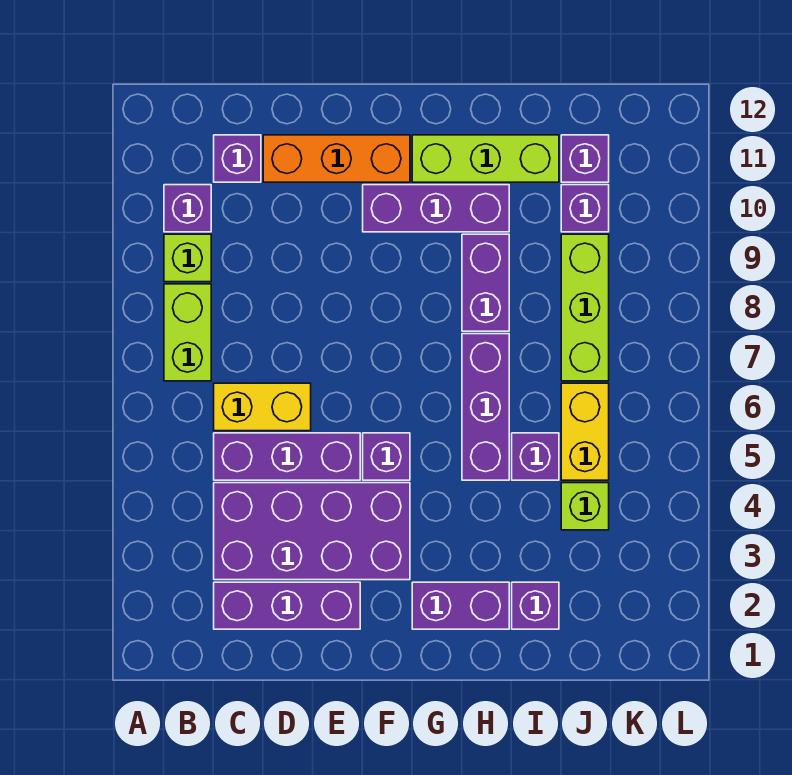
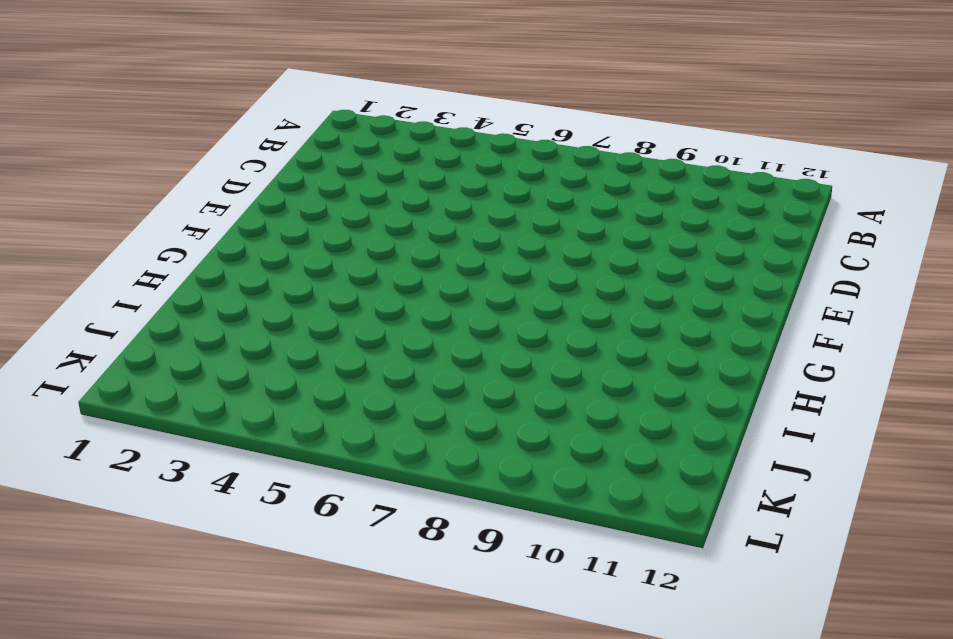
none -> lime brick B7:B8 level 1
none -> lime brick B9 level 1
none -> purple brick B10 level 1

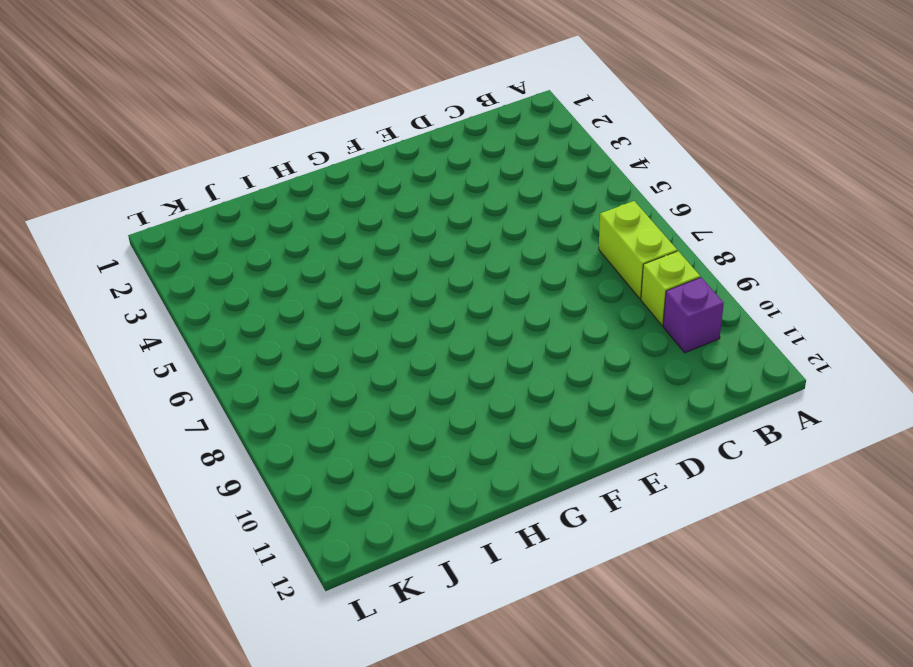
none -> purple brick C2:E2 level 1
none -> purple brick C3:F4 level 1
none -> purple brick C5:E5 level 1

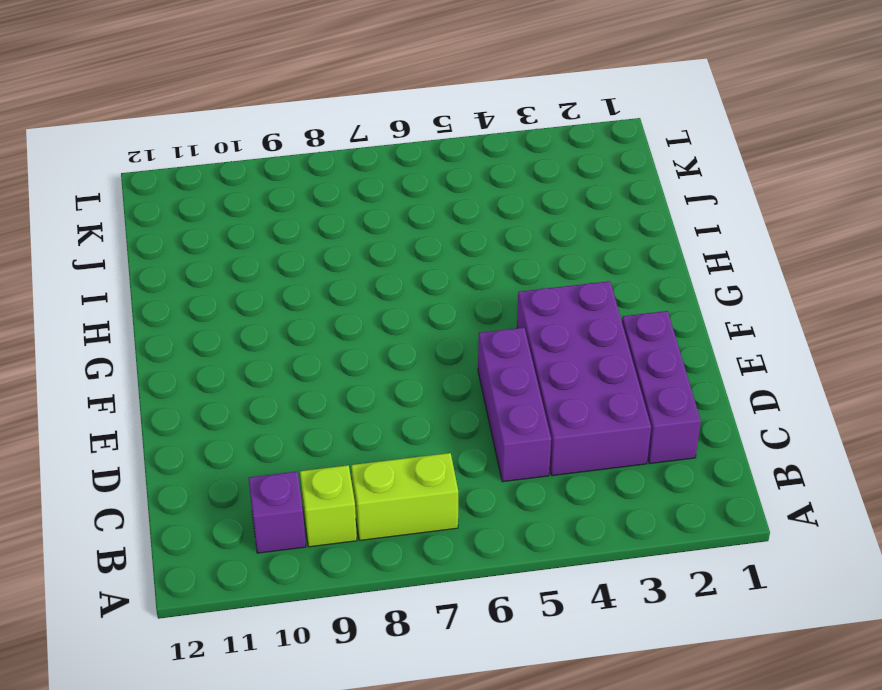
none -> yellow brick C6:D6 level 1
none -> purple brick C11 level 1
none -> orange brick D11:F11 level 1

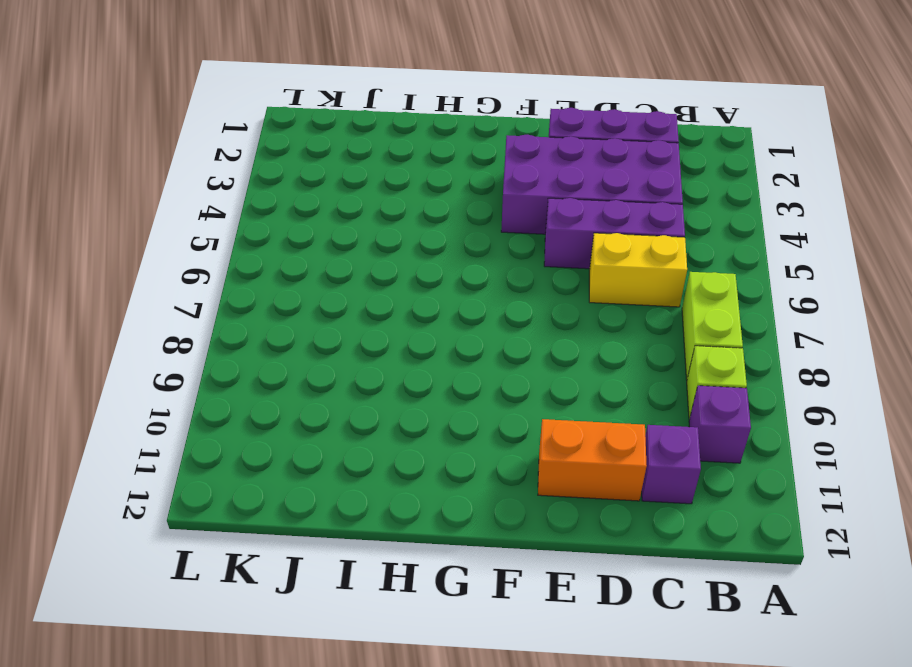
orange brick D11:E11 level 1 -> orange brick D11:F11 level 1
none -> purple brick F5 level 1
none -> purple brick F10:H10 level 1
none -> purple brick G2:H2 level 1

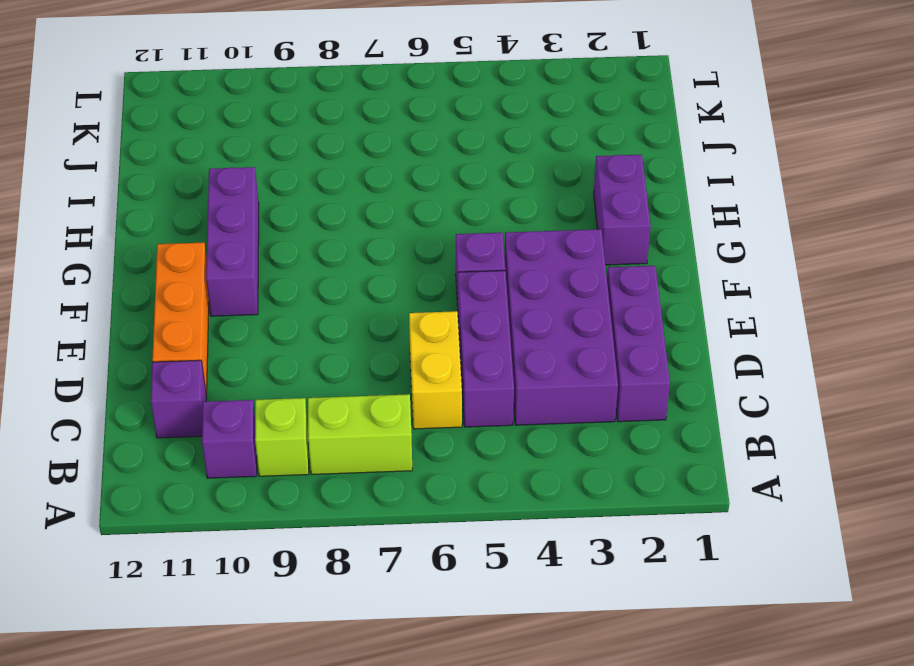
none -> lime brick G11:I11 level 1
none -> purple brick H5:H7 level 1
none -> purple brick H8:H9 level 1

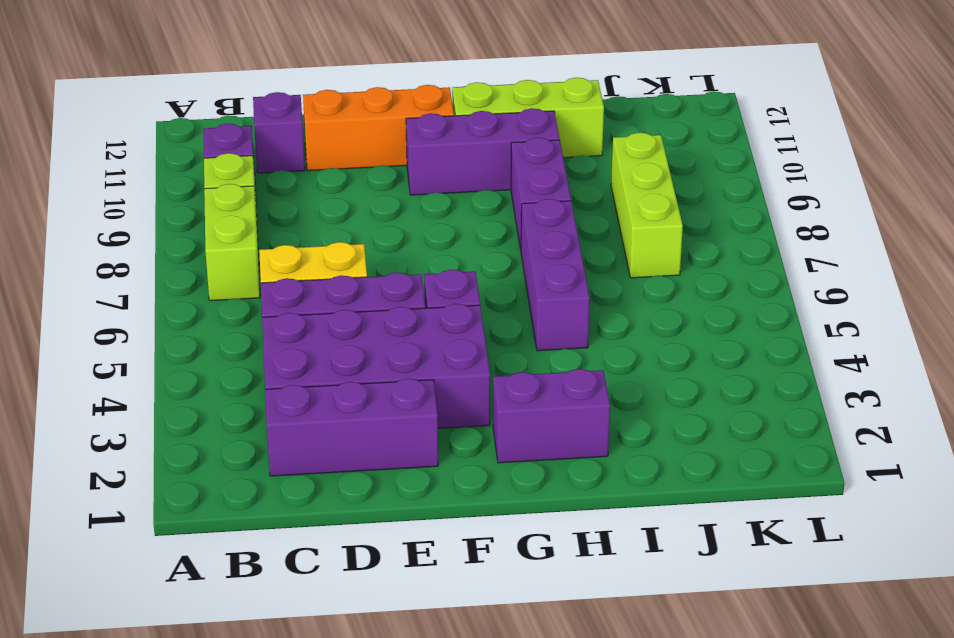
none -> purple brick I2 level 1
none -> purple brick I5 level 1
none -> lime brick J4 level 1

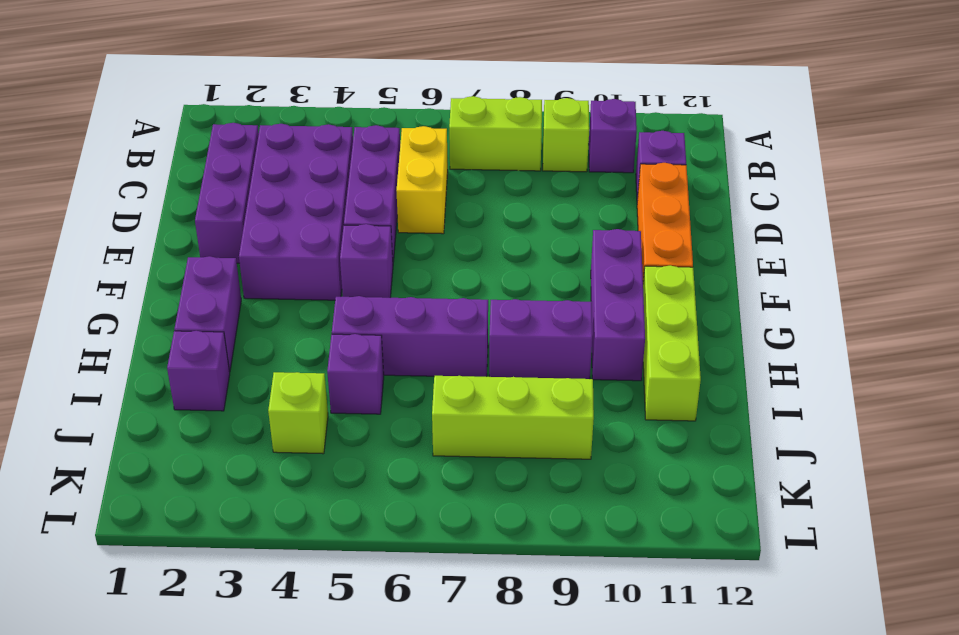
none -> yellow brick J5:J6 level 1
none -> purple brick J10 level 1
none -> purple brick J11 level 1

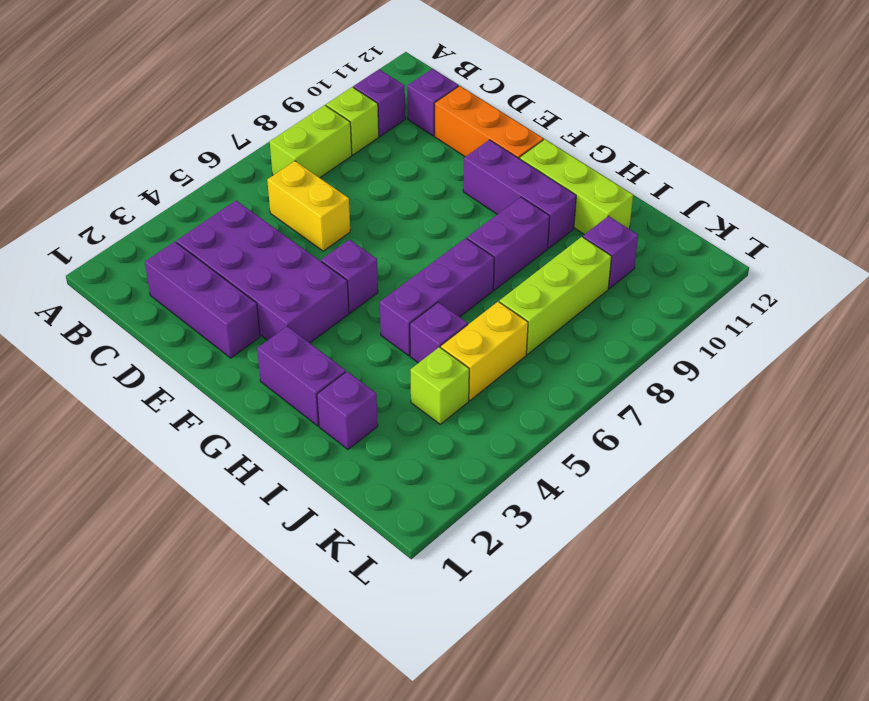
none -> purple brick C5:E5 level 1
none -> purple brick J11 level 1

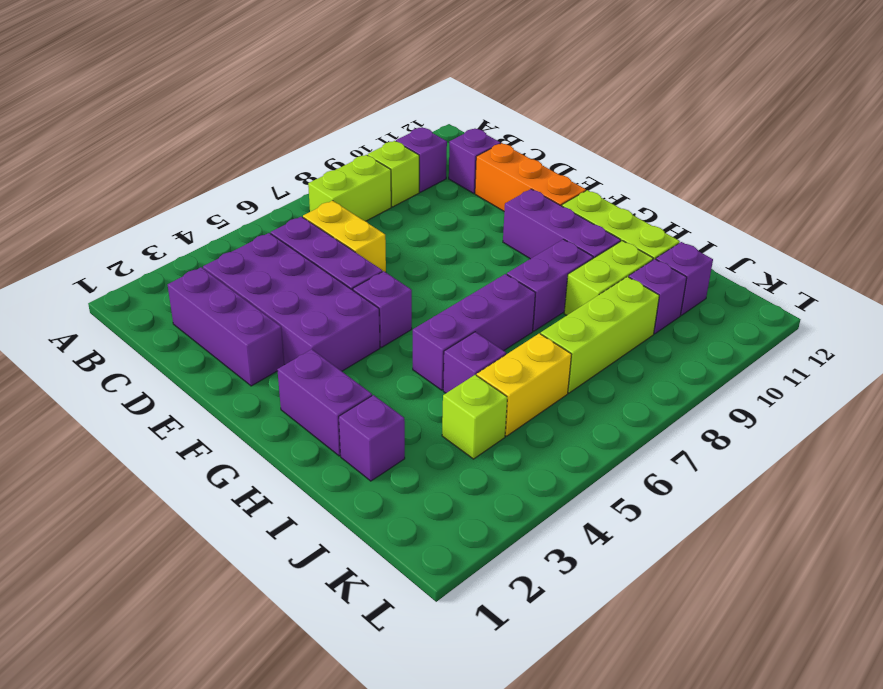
lime brick I9:I10 level 1 -> none

